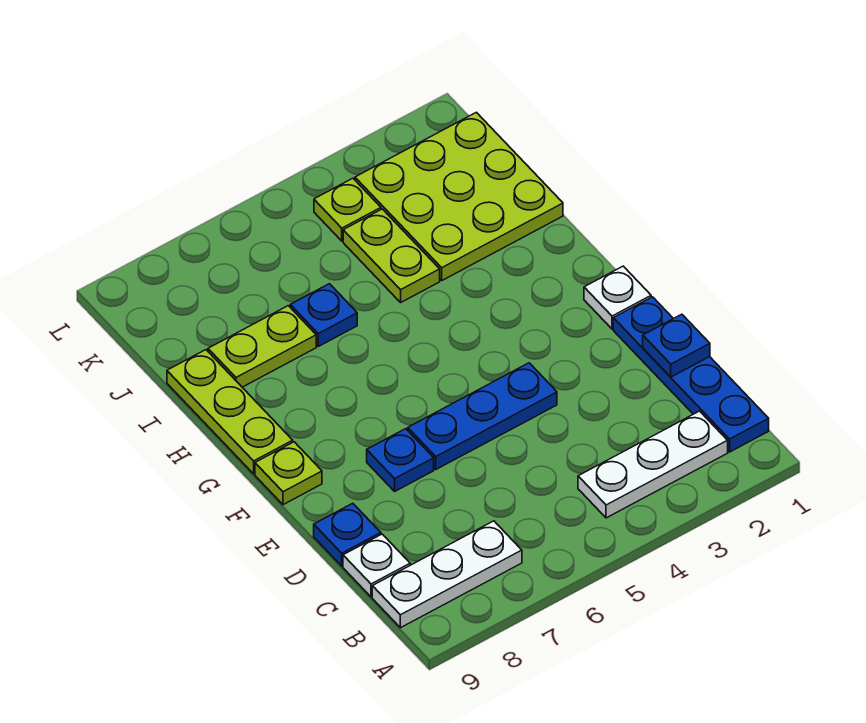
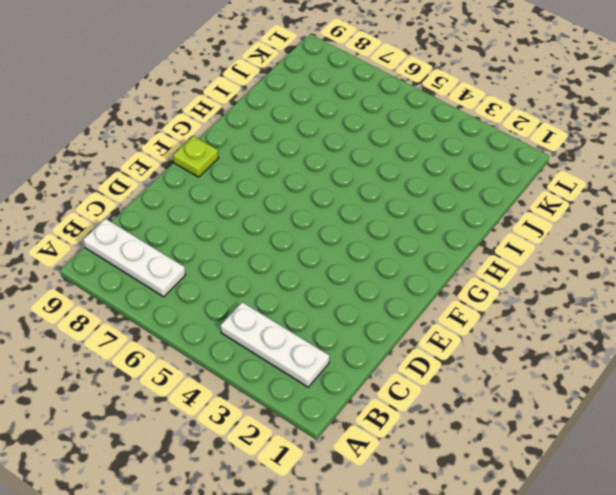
none -> blue plate B1:E1 level 1
none -> white plate C9 level 1
none -> blue plate D9 level 1

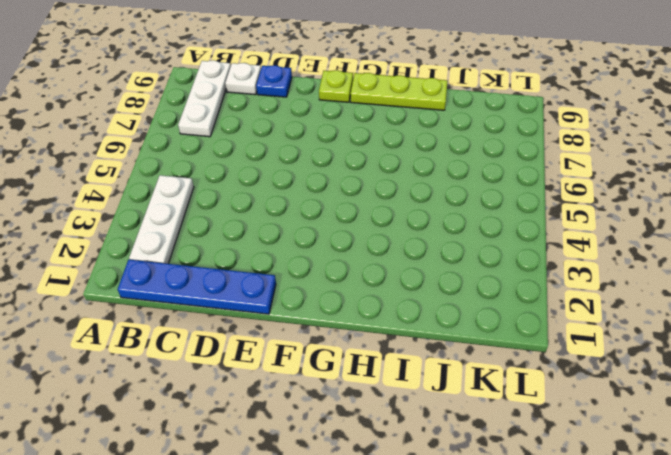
none -> blue plate E4:E6 level 1
none -> blue plate E7 level 1
none -> white plate F1 level 1

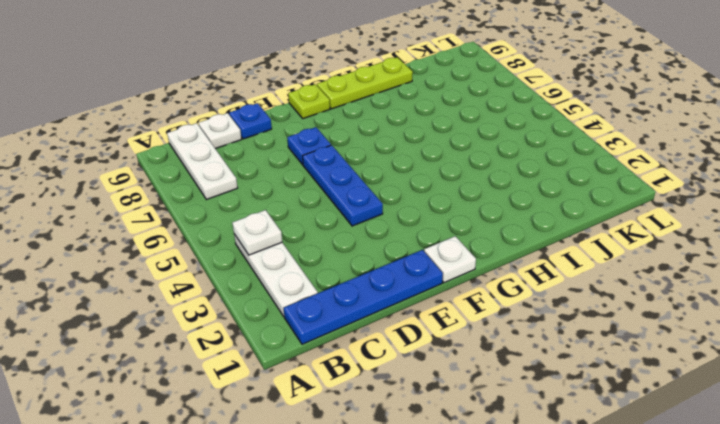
white plate B4 level 2 -> none
none -> lime plate I1:K3 level 1
none -> lime plate I4:J4 level 1
none -> blue plate I6 level 1

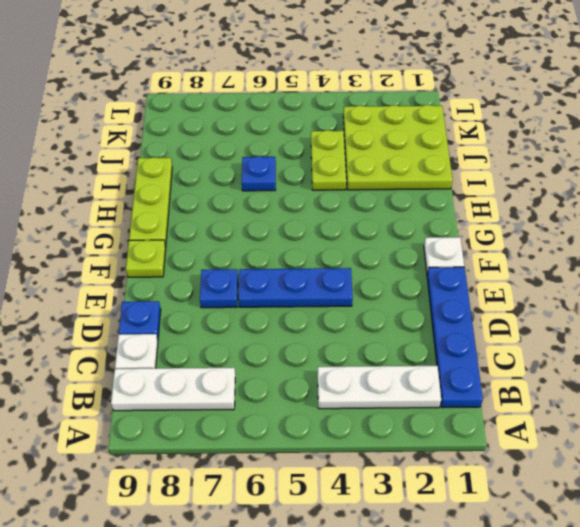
none -> lime plate I7:I8 level 1
none -> lime plate K4 level 1
none -> blue plate D1 level 2

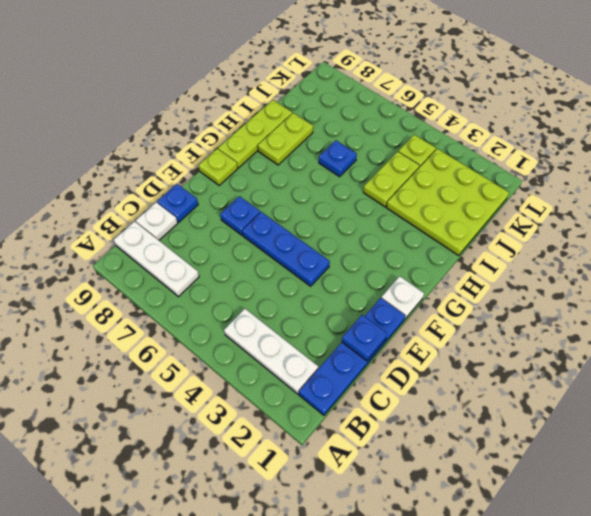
lime plate H8:I8 level 1 -> lime plate I7:I8 level 1

